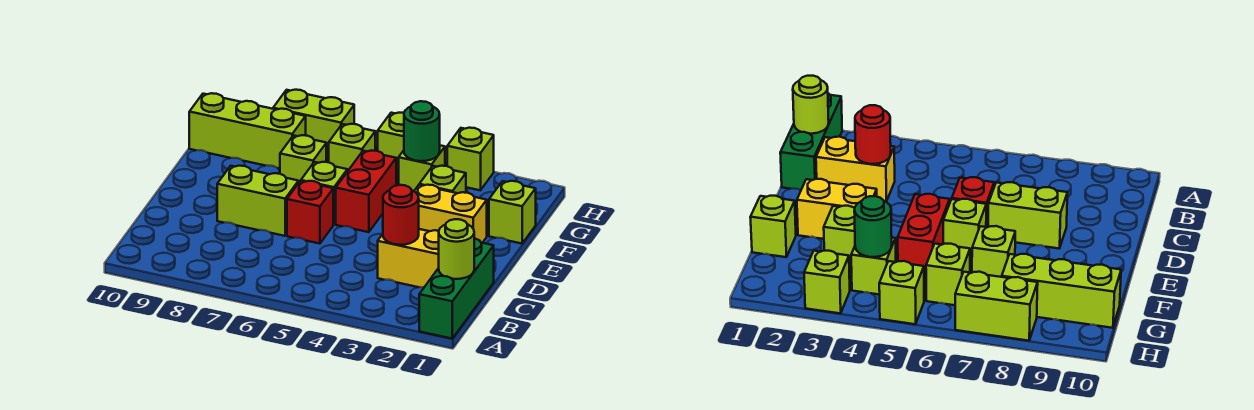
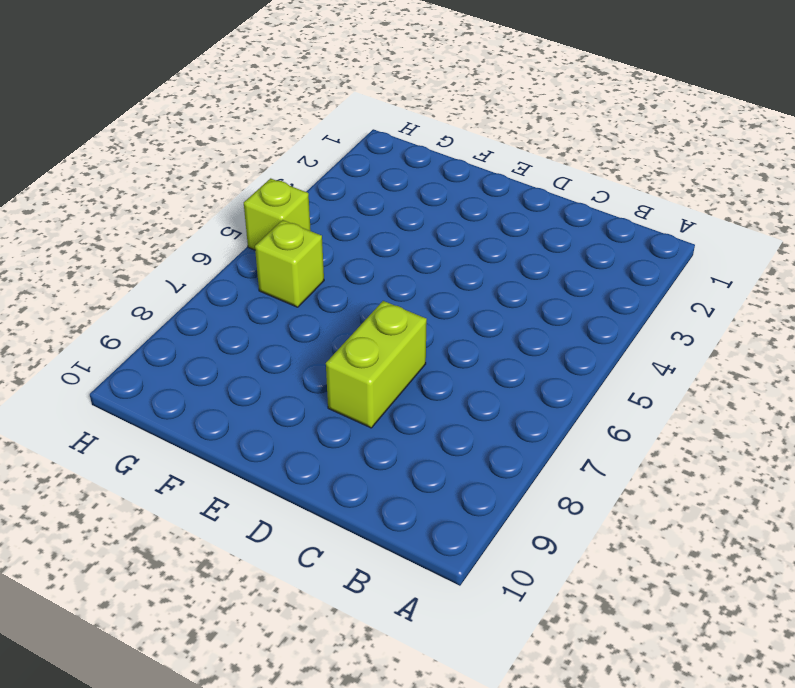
none -> green brick A1:C1 level 1
none -> yellow brick C2:C3 level 1
none -> red brick D6 level 1

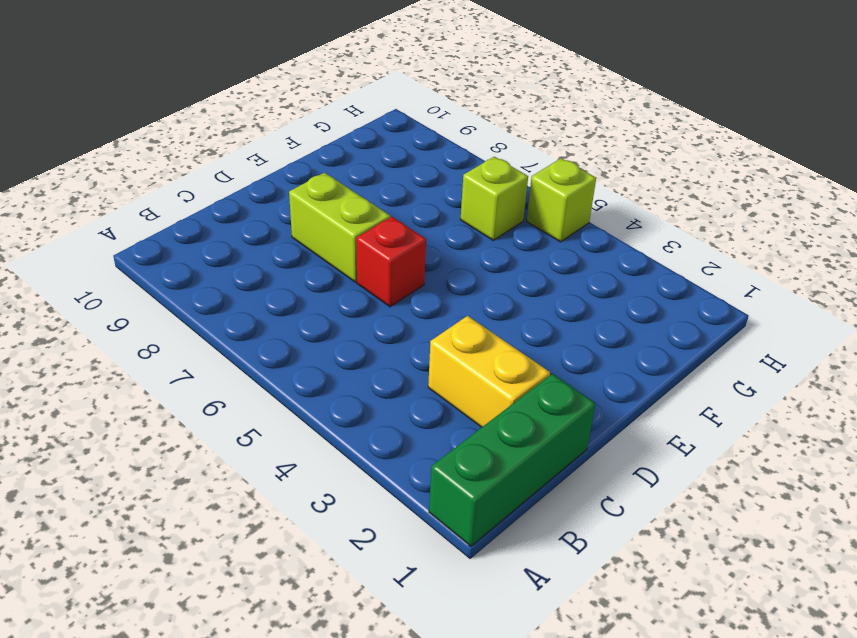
none -> yellow brick E2:E3 level 1
none -> red brick E5:F5 level 1
none -> lime brick E6 level 1

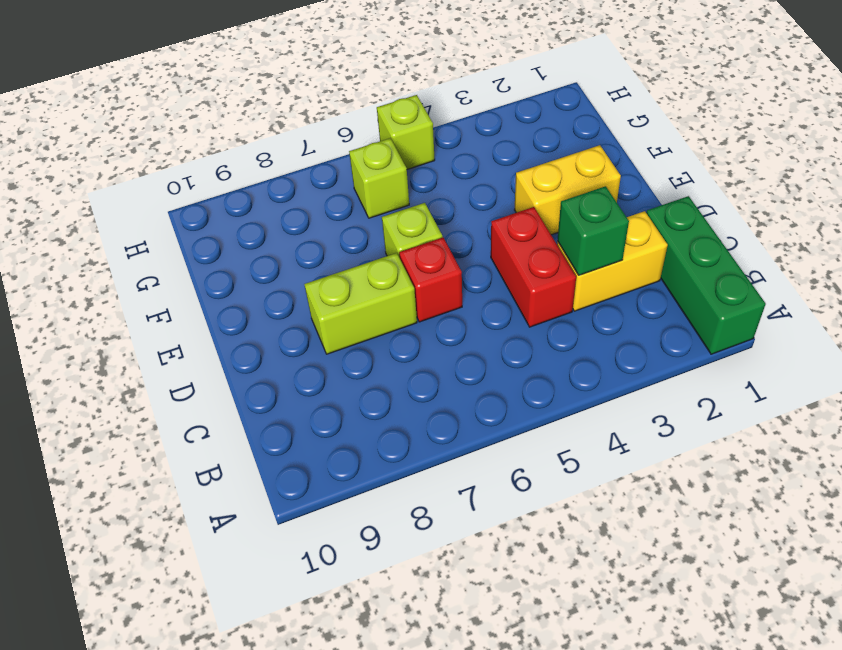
green brick C3 level 2 -> red round brick C3 level 2
red brick C4:D4 level 1 -> red brick E5:F5 level 1
none -> lime brick F1 level 1
none -> lime brick F3 level 1
none -> lime brick F7 level 1

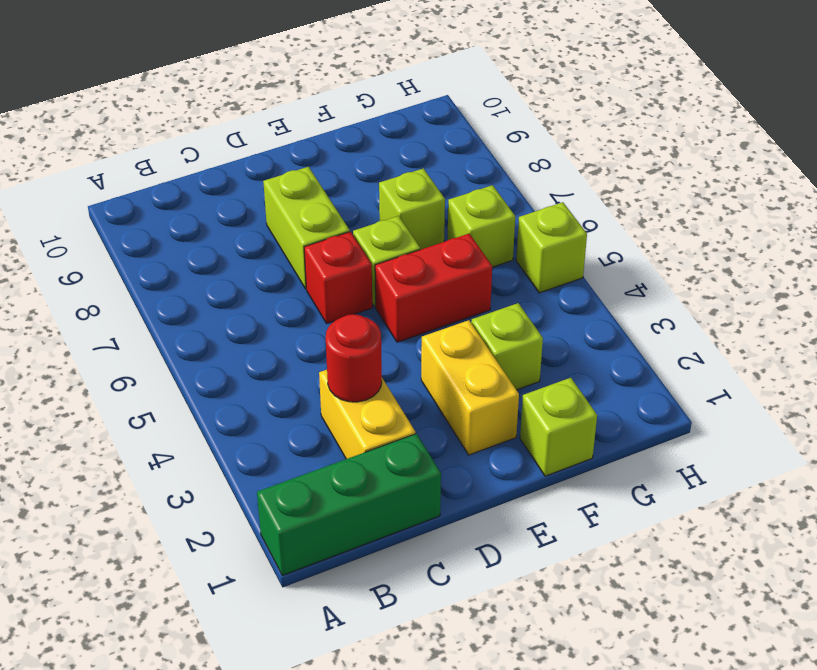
none -> lime brick G4 level 1
none -> lime brick G8:G10 level 1
none -> lime brick H3 level 1

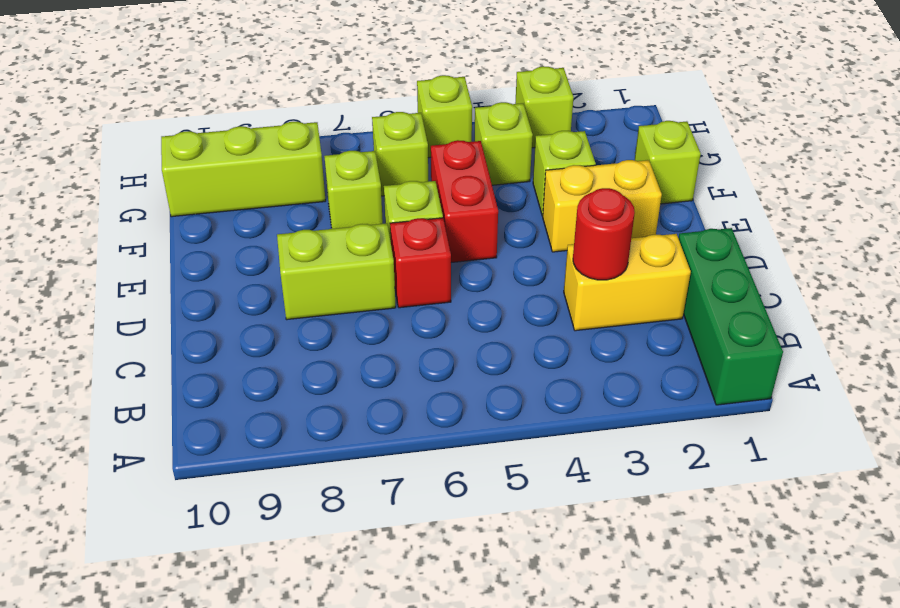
none -> lime brick H7:H8 level 1
none -> lime round brick B1 level 2
none -> green round brick G4 level 2

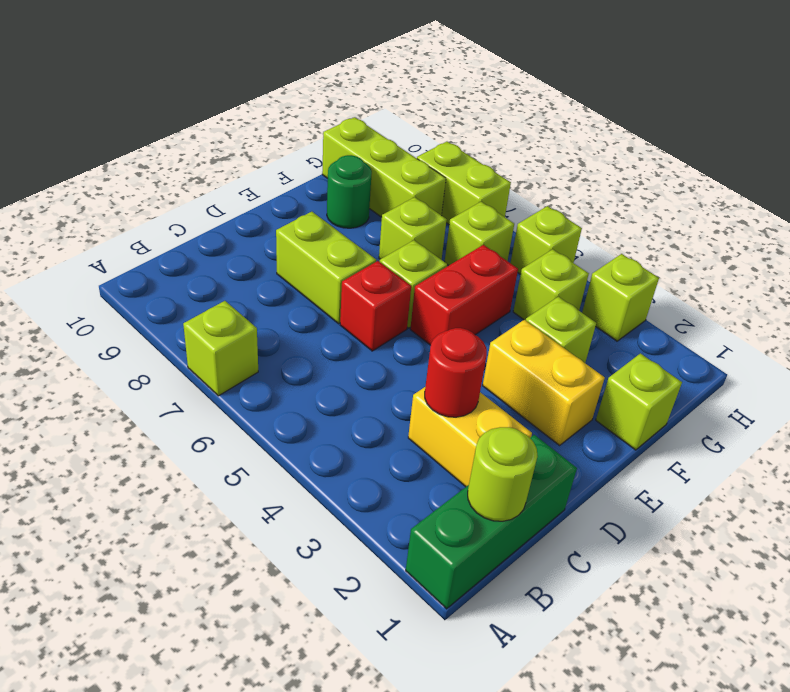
lime brick A7 level 1 -> none
green round brick F9 level 1 -> green round brick G4 level 2

